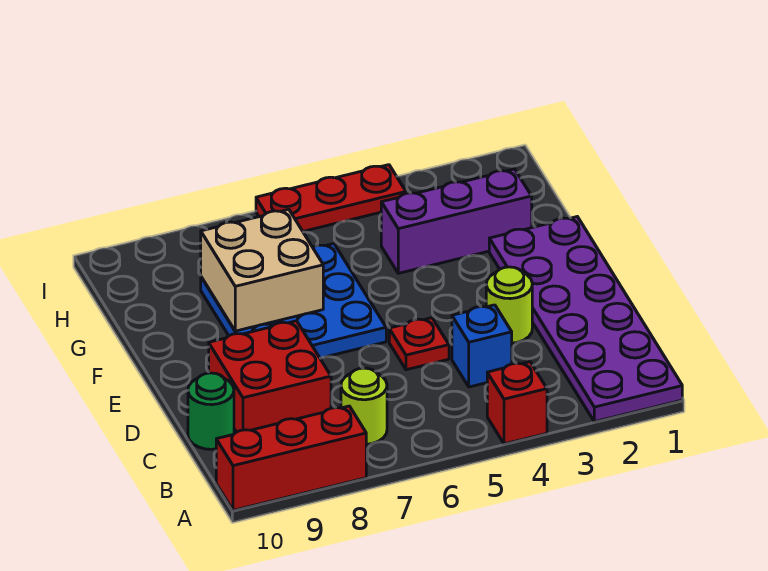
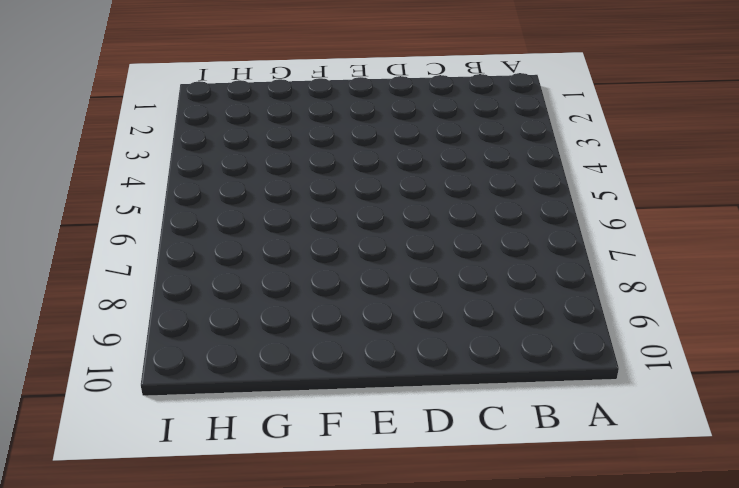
none -> purple plate A1:F2 level 1
none -> red brick A4 level 1
none -> red brick A8:A10 level 1

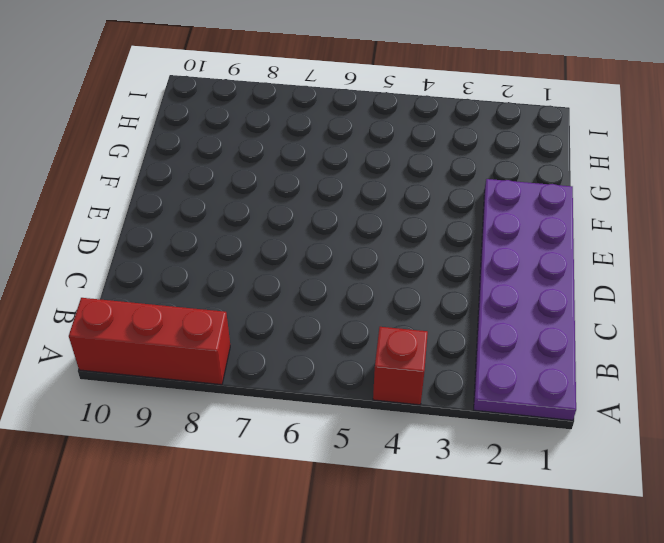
none -> lime round brick B7 level 1
none -> blue brick C4 level 1
none -> red brick C8:D9 level 1

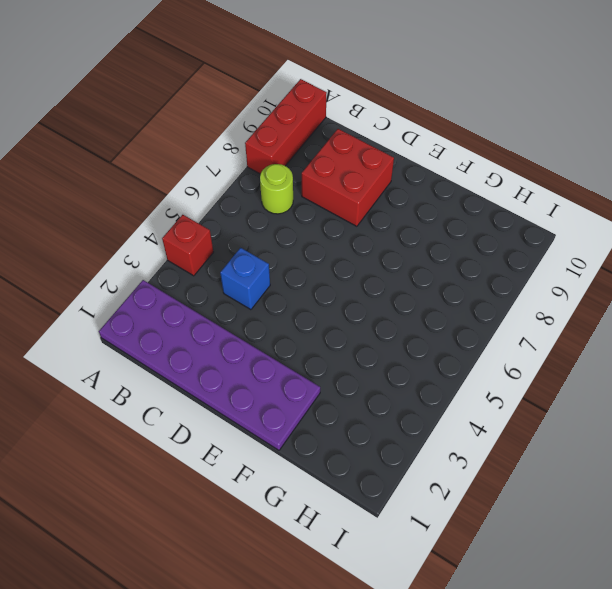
none -> green round brick C10 level 1
none -> lime round brick D3 level 1
none -> red plate D5 level 1

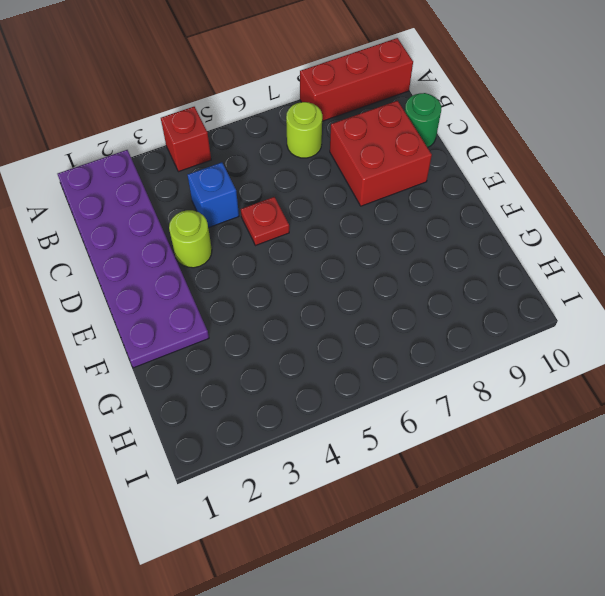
none -> blue plate E6:G8 level 1
none -> purple brick G2:G4 level 1
none -> red plate I4:I6 level 1

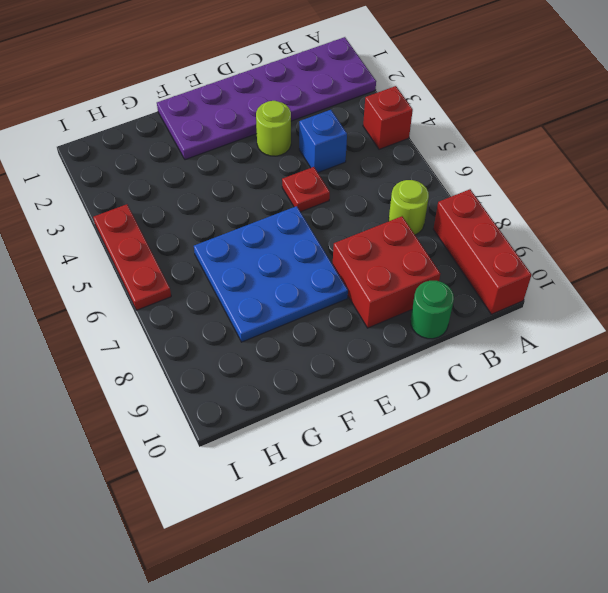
none -> purple brick G2:G4 level 1
none -> tan brick F7:G8 level 2

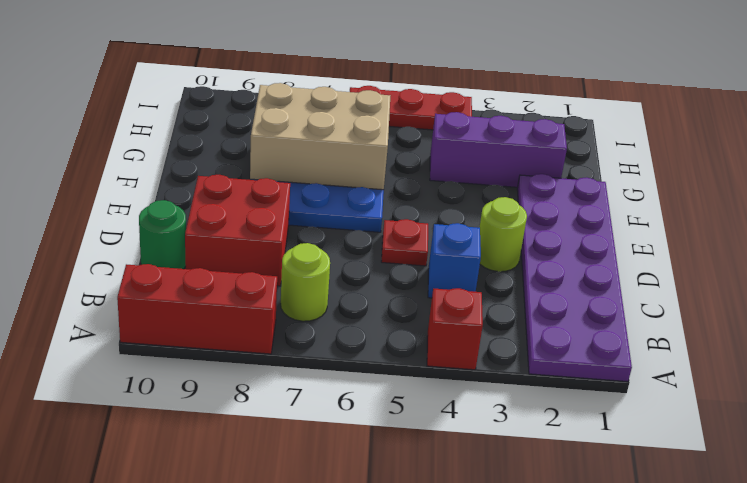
tan brick F6:G8 level 2 -> tan brick F7:G8 level 2

